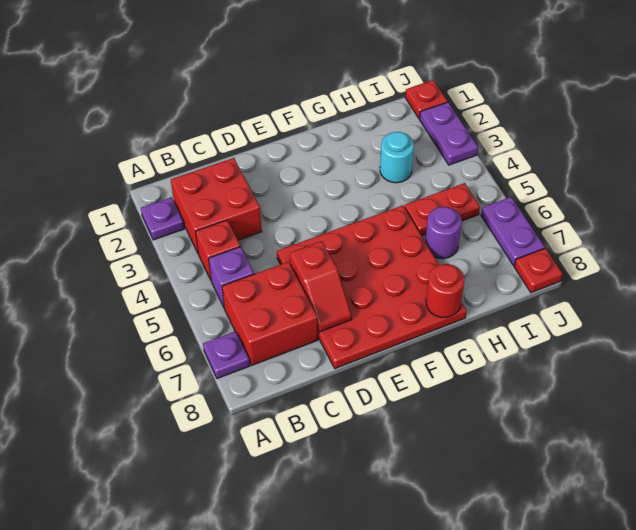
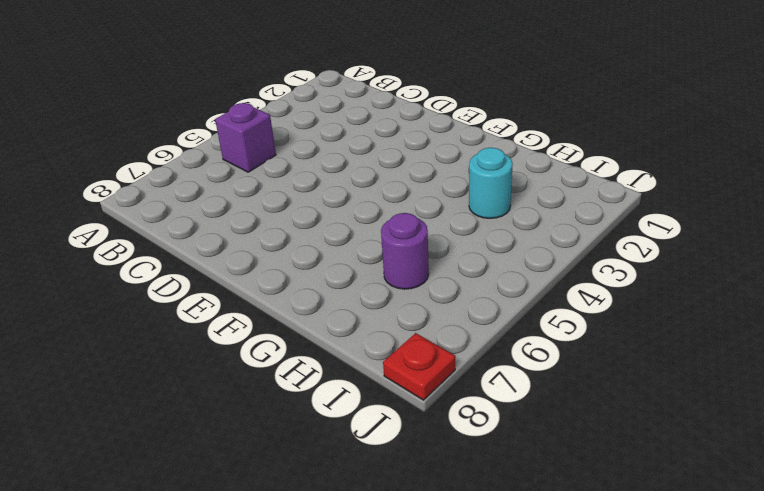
none -> purple plate A2 level 1
none -> purple plate A7 level 1
none -> red brick B2:C3 level 1

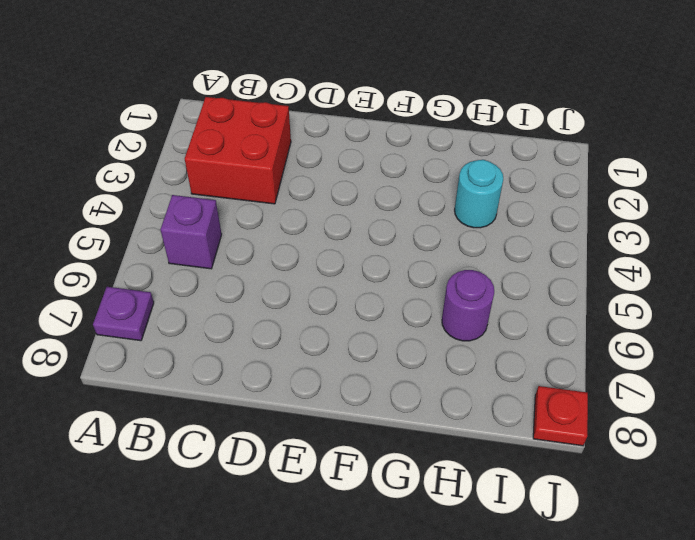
none -> purple plate A2 level 1
none -> red brick B4 level 1
none -> red brick B6:C7 level 1

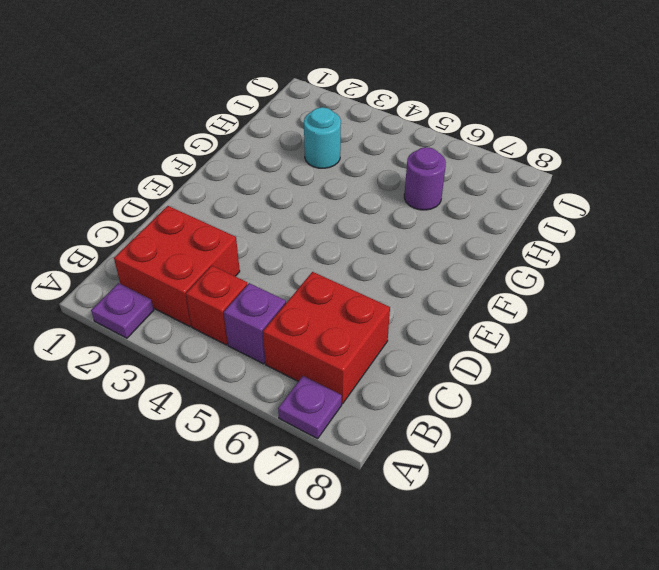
none -> red plate D5:G8 level 1
none -> red plate H5:I5 level 1
none -> red plate J1 level 1

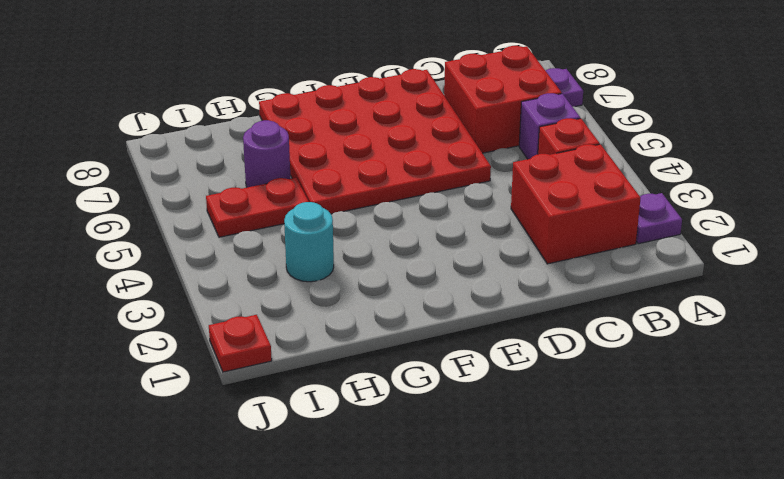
none -> purple plate J2:J3 level 1
none -> purple plate J6:J7 level 1
none -> red plate J8 level 1

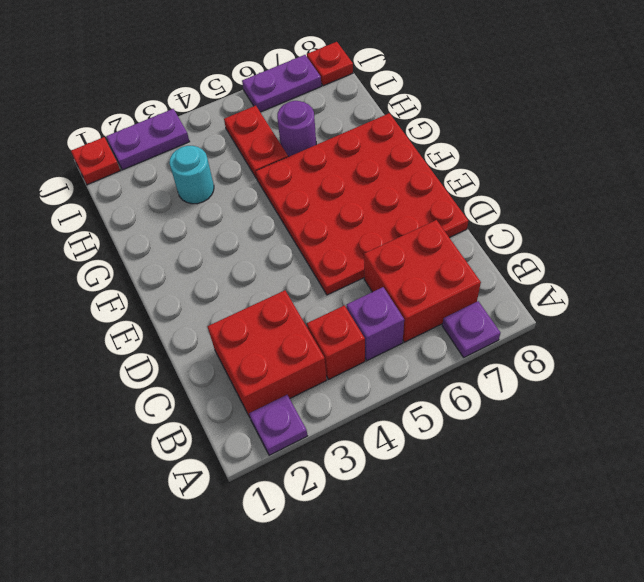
none -> red slope D6:D7 level 2 top 6
none -> red round brick G8 level 2

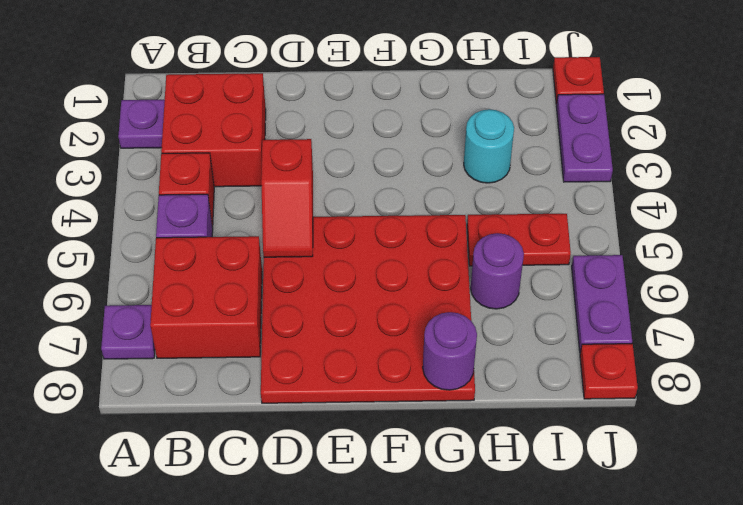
red slope D4:D5 level 2 top 4 -> red slope D6:D7 level 2 top 6
purple round brick G8 level 2 -> red round brick G8 level 2

